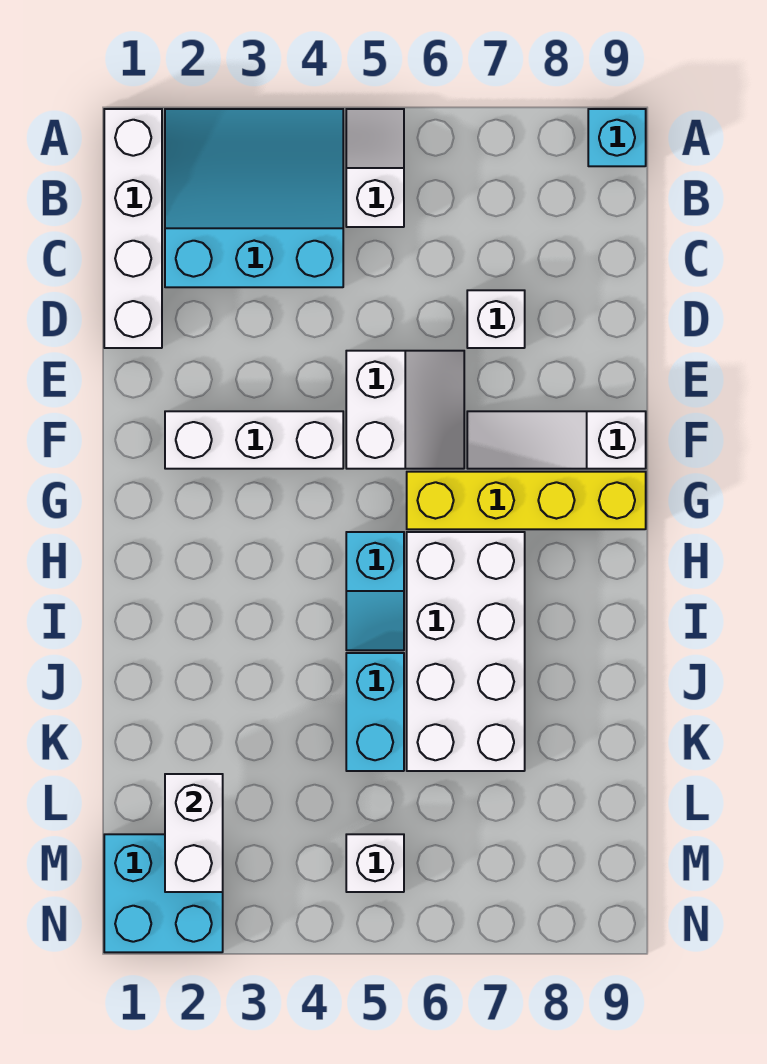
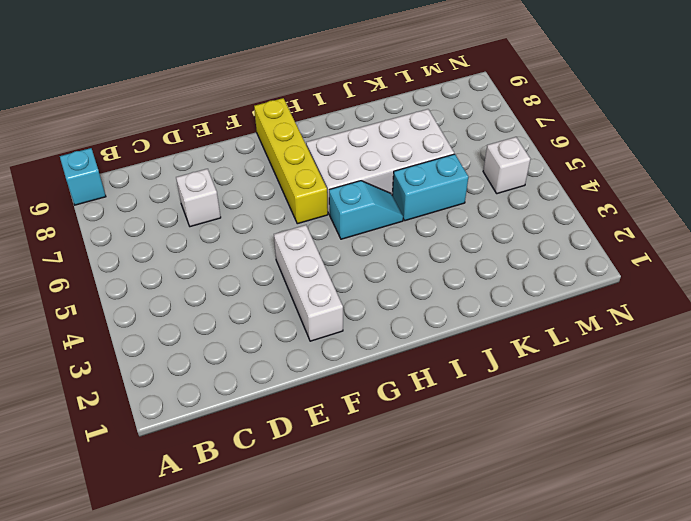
none -> white brick A1:D1 level 1
none -> cyan slope A2:C4 level 1 top C
none -> white slope A5:B5 level 1 top B

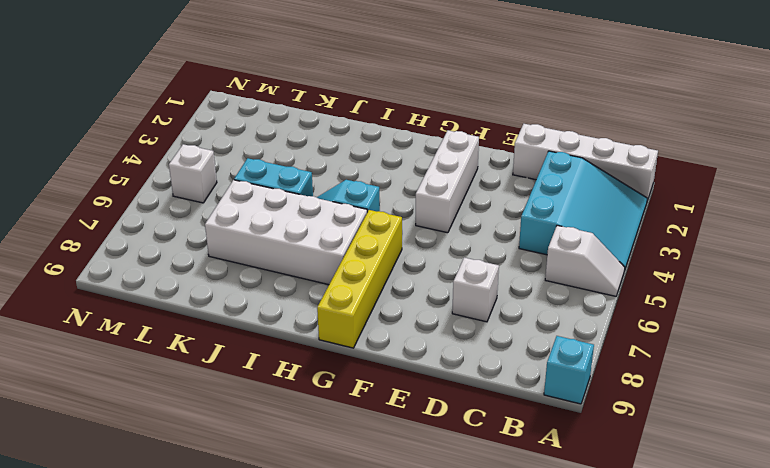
none -> white slope E5:F6 level 1 top 5
none -> white slope F7:F9 level 1 top 9
none -> cyan brick M1:N2 level 1

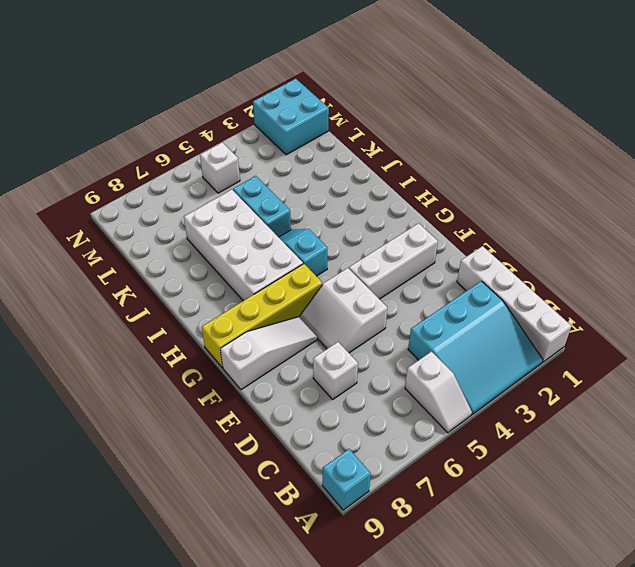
none -> white brick L2:M2 level 2

